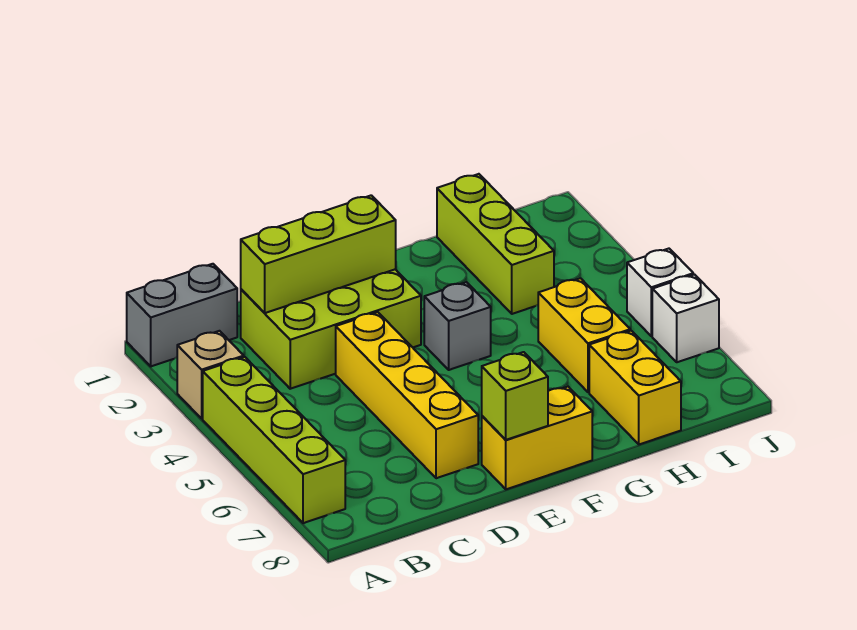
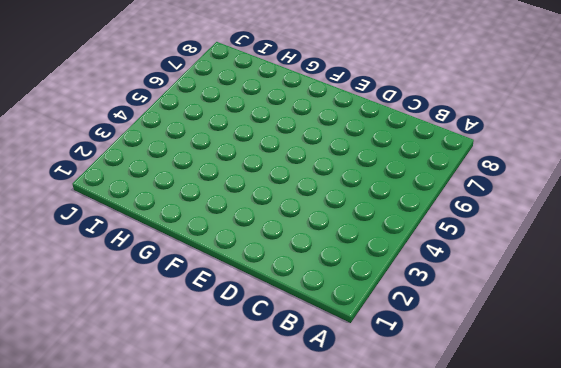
none -> grey brick A1:B1 level 1
none -> tan brick A3 level 1
none -> lime brick A4:A7 level 1

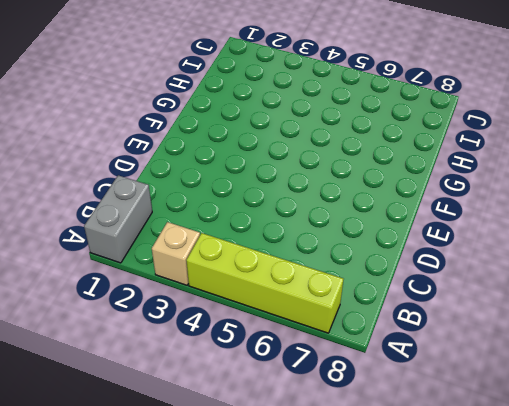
none -> lime brick C2:E3 level 1
none -> yellow brick D4:D7 level 1
none -> yellow brick E8:F8 level 1

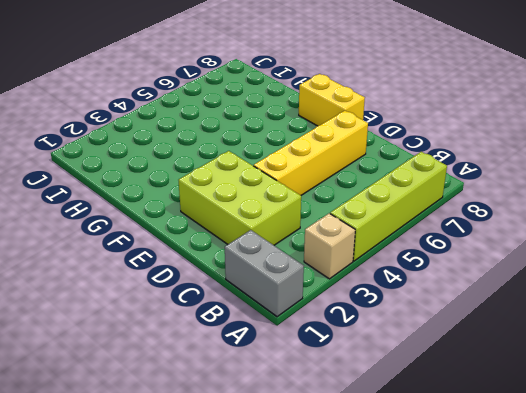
none -> grey brick F4 level 1
none -> lime brick H1:H3 level 1
none -> yellow brick H5:H6 level 1

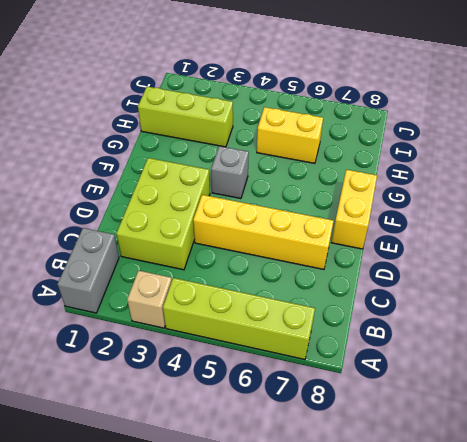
none -> yellow brick H7:H8 level 1
none -> white brick J5 level 1
none -> white brick J6 level 1

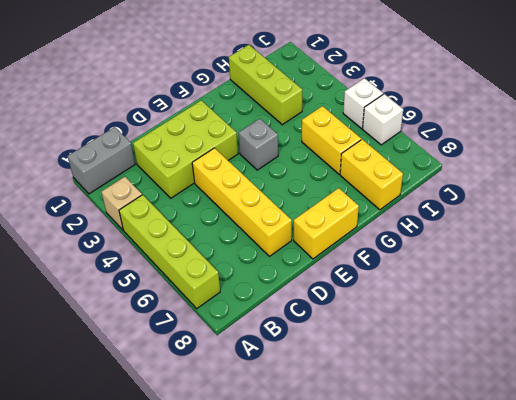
none -> lime brick C2:E2 level 2
none -> lime brick E8 level 2

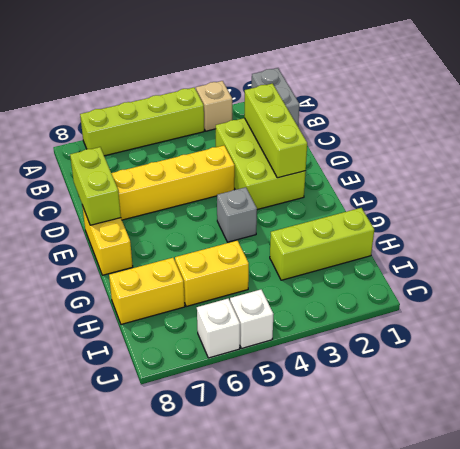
lime brick D8:E8 level 2 -> lime brick E8 level 2

